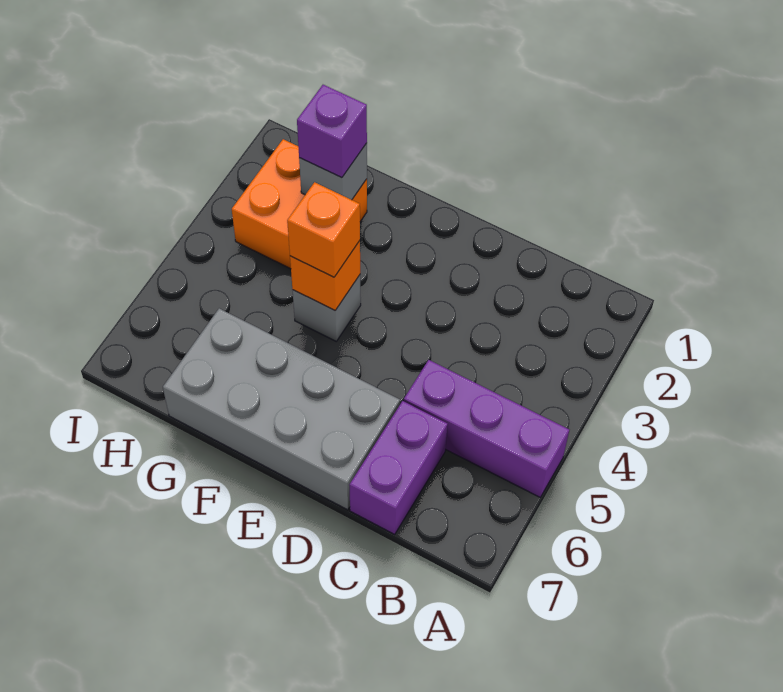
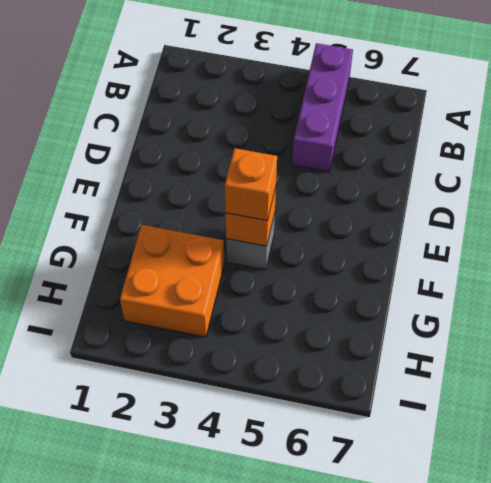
none -> purple brick C6:C7 level 1
none -> grey brick D6:G7 level 1

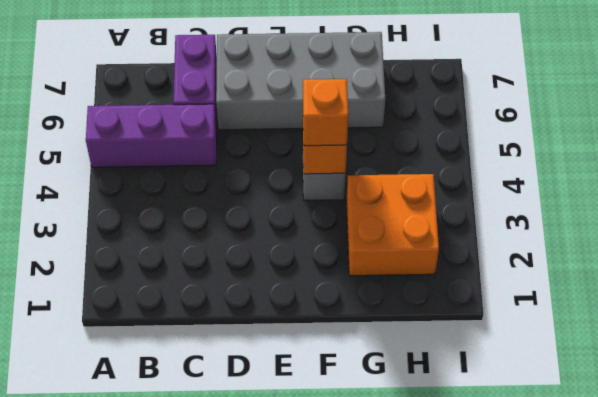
none -> grey brick G2 level 2
none -> purple brick G2 level 3

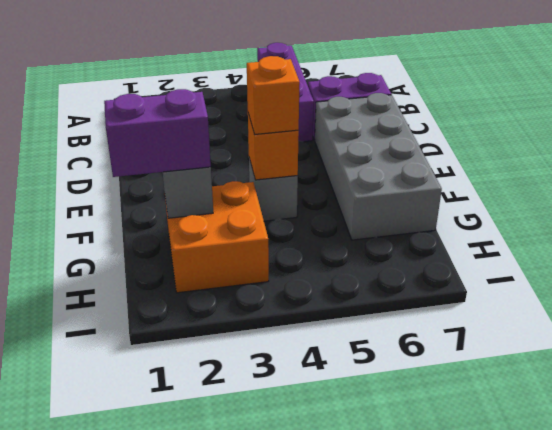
purple brick G1:G2 level 3 -> purple brick G2 level 3

